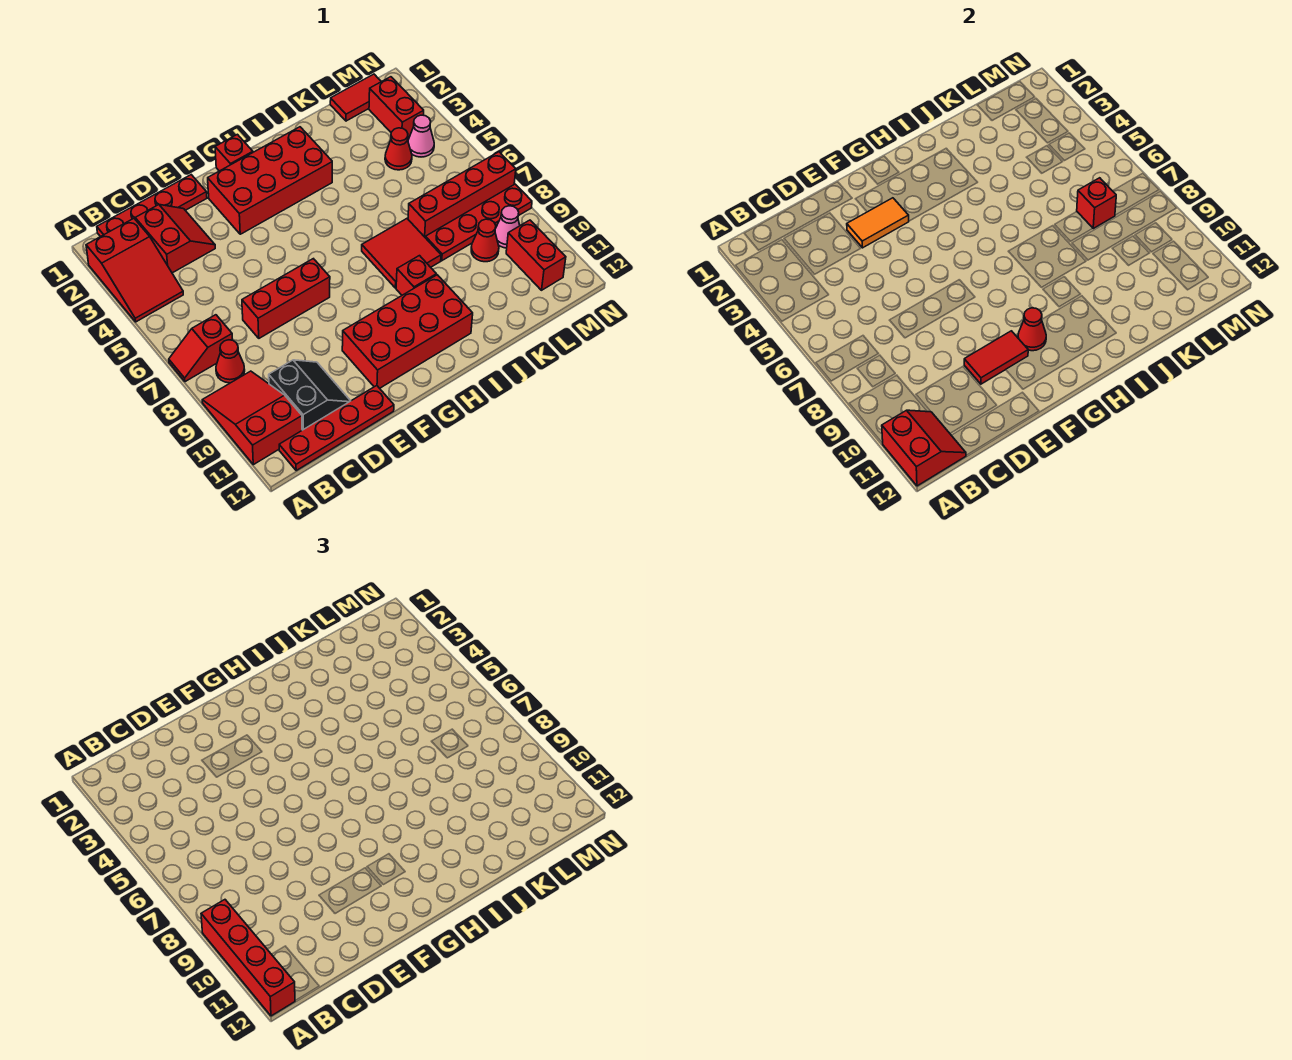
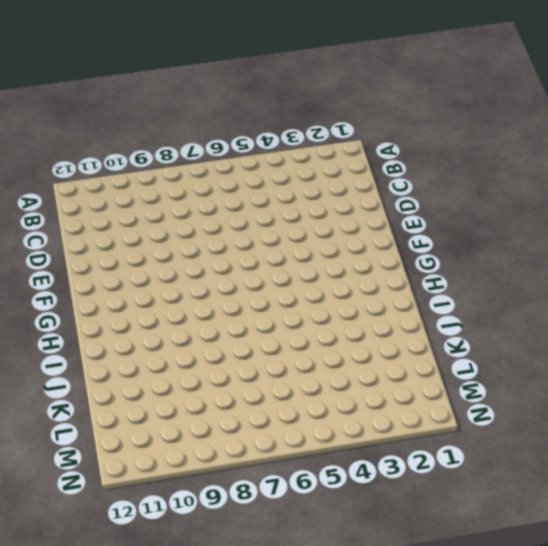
none -> red slope A2:B4 level 1 top 2
none -> red slope A7:B7 level 1 top B
none -> red slope A9:B11 level 1 top 11

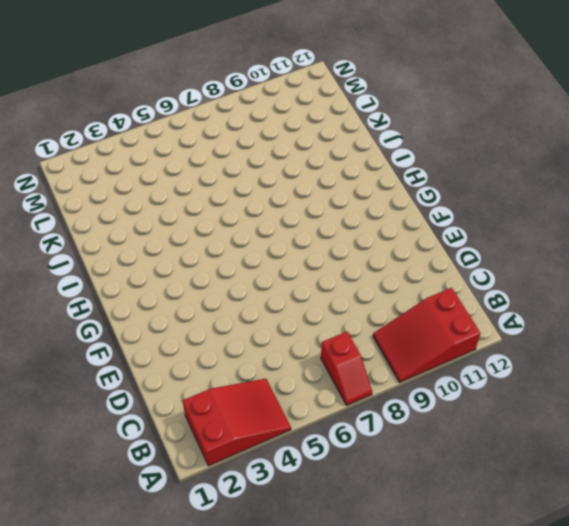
none -> red plate B1:E1 level 1
none -> red cone B8 level 1
none -> red plate B12:E12 level 1

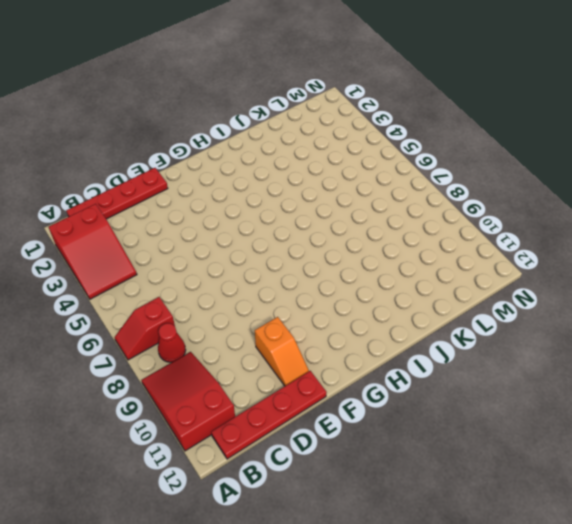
orange slope E10:E11 level 1 top 10 -> none
none -> red slope C2:D3 level 1 top C
none -> black slope C10:D11 level 1 top C
none -> red brick D7:F7 level 1

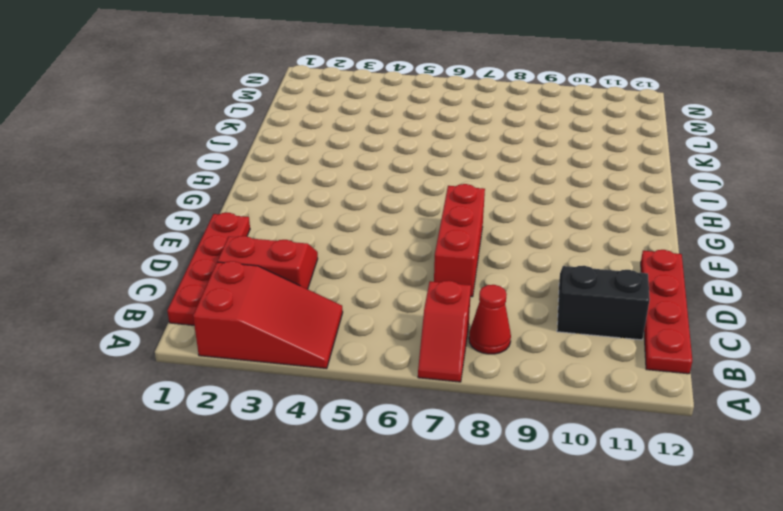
none -> red slope A9:B11 level 1 top 11
none -> red brick F2:I3 level 1
none -> red brick F10:I11 level 1

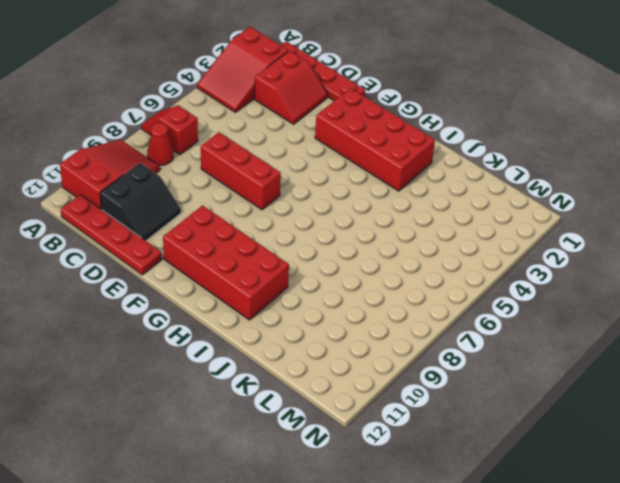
none -> red brick G1 level 1
none -> red tile I7:J8 level 1
none -> red brick I9 level 1

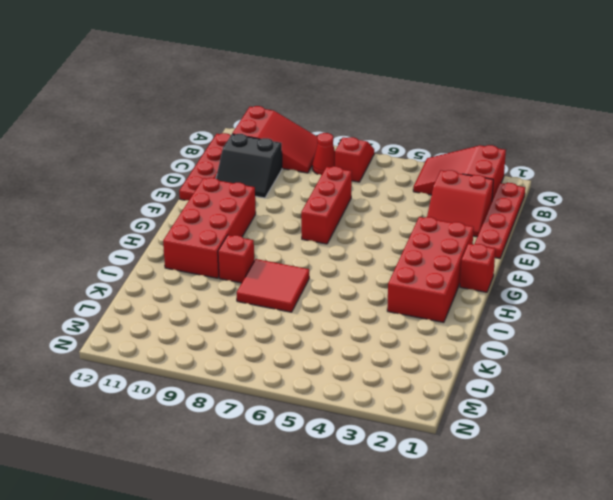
none -> red brick K7:N7 level 1
none -> red plate K8:N8 level 1
none -> red tile L1:M1 level 1

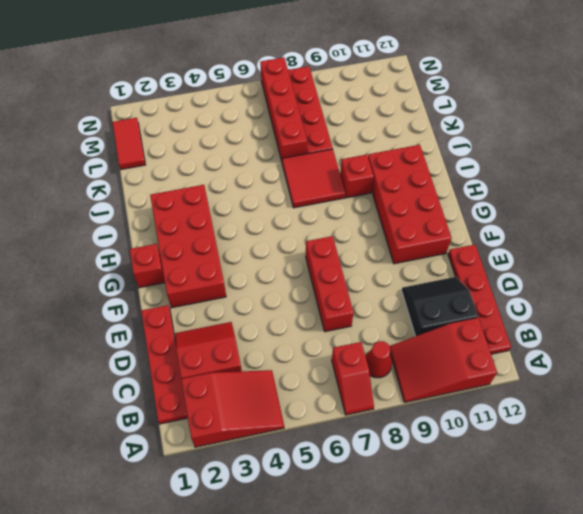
none -> red cone L4 level 1
none -> red cone L9 level 1
none -> red brick M2:M3 level 1

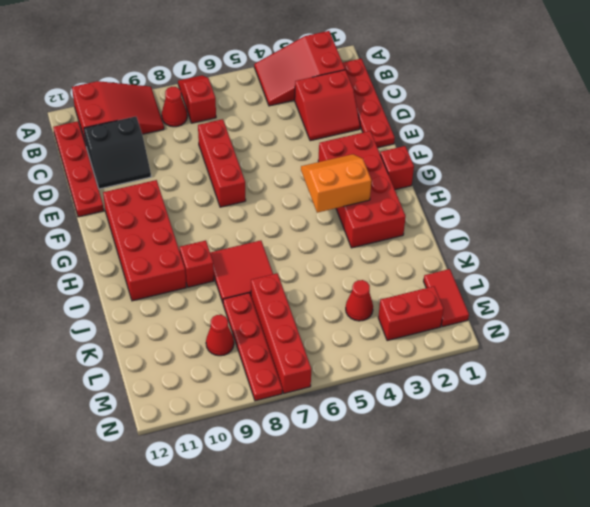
orange slope G3:H4 level 2 top H -> none
none -> pink cone M4 level 1
none -> pink cone M9 level 1
none -> red brick M10:M11 level 1

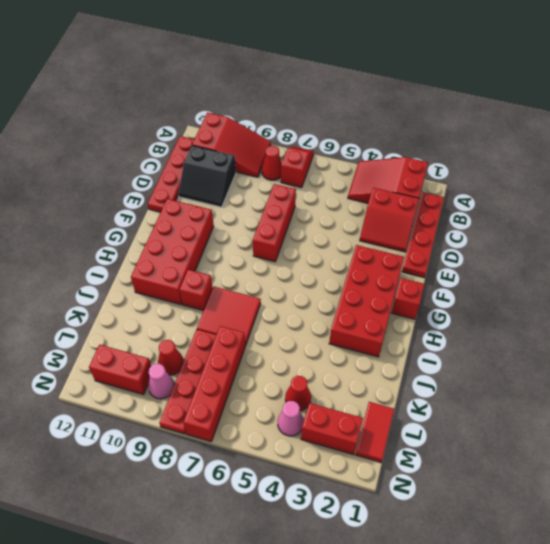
none -> red slope A11:B12 level 2 top A
none -> orange tile E3:F3 level 2
none -> red tile E10:F10 level 2

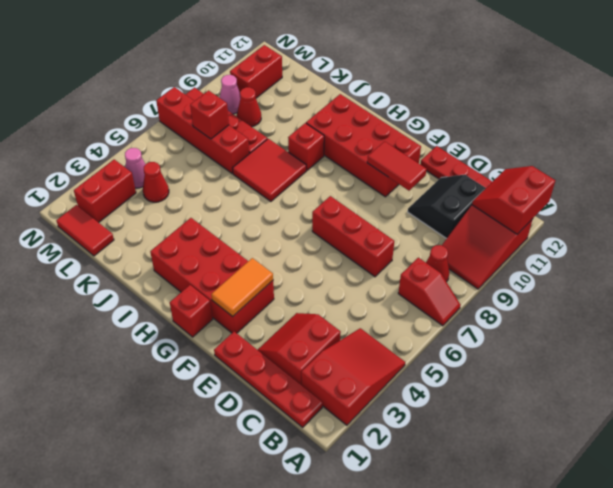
orange tile F2:F3 level 2 -> orange tile E3:F3 level 2
none -> red cone G10 level 2
none -> red brick A9:A12 level 3

